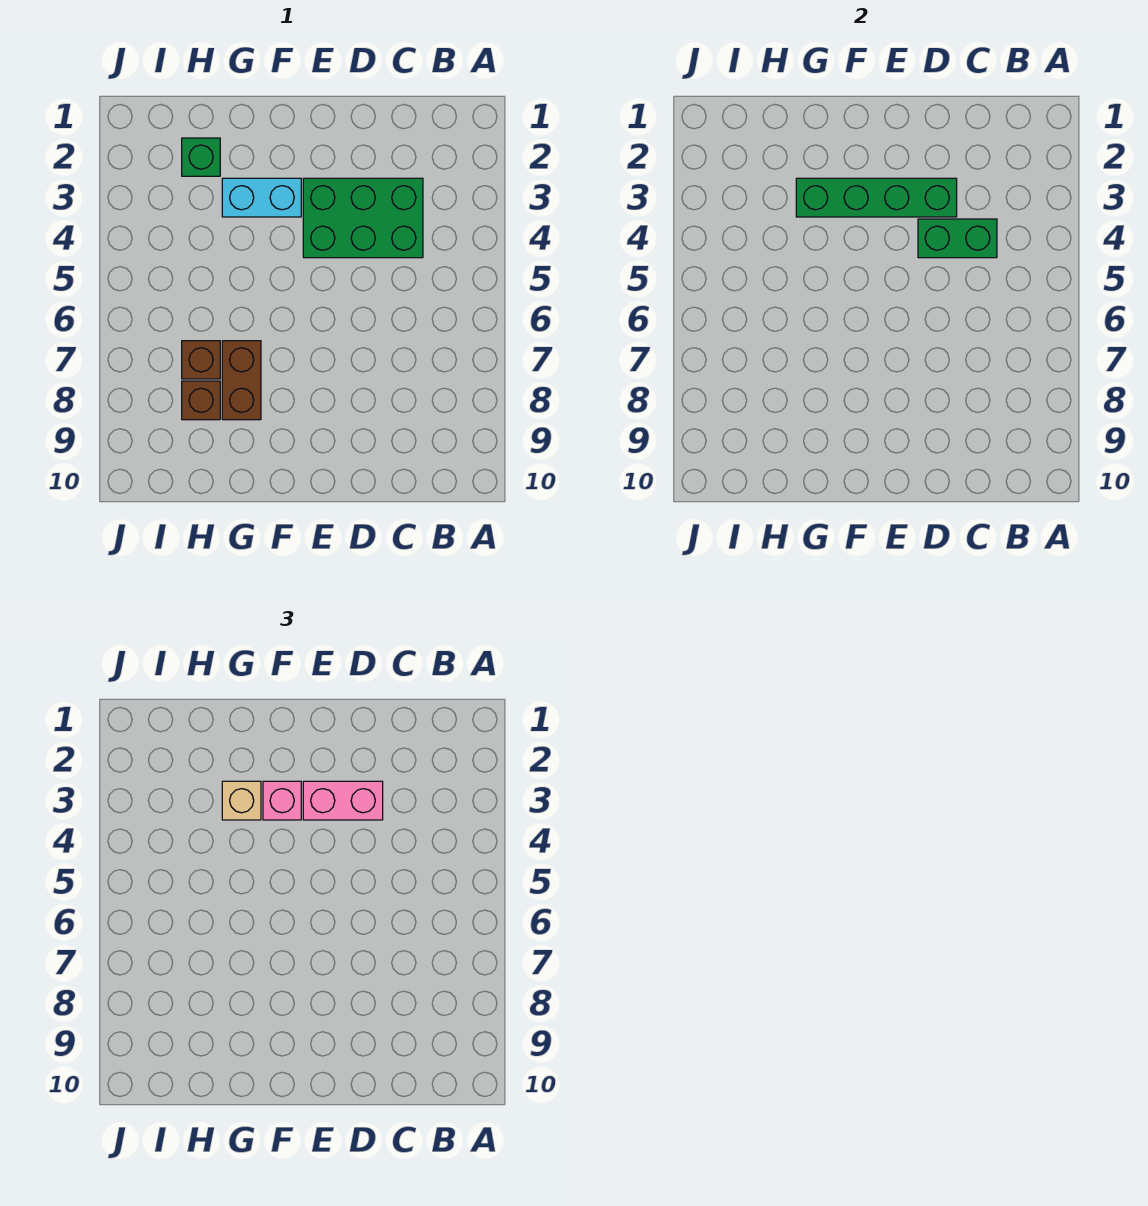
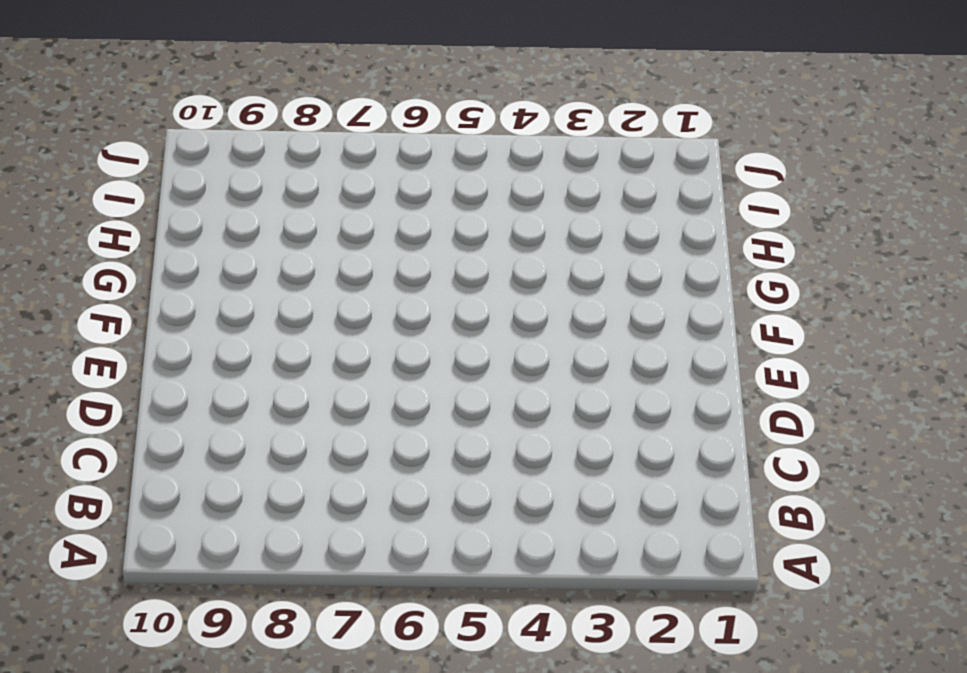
none -> green brick C3:E4 level 1
none -> cyan brick F3:G3 level 1

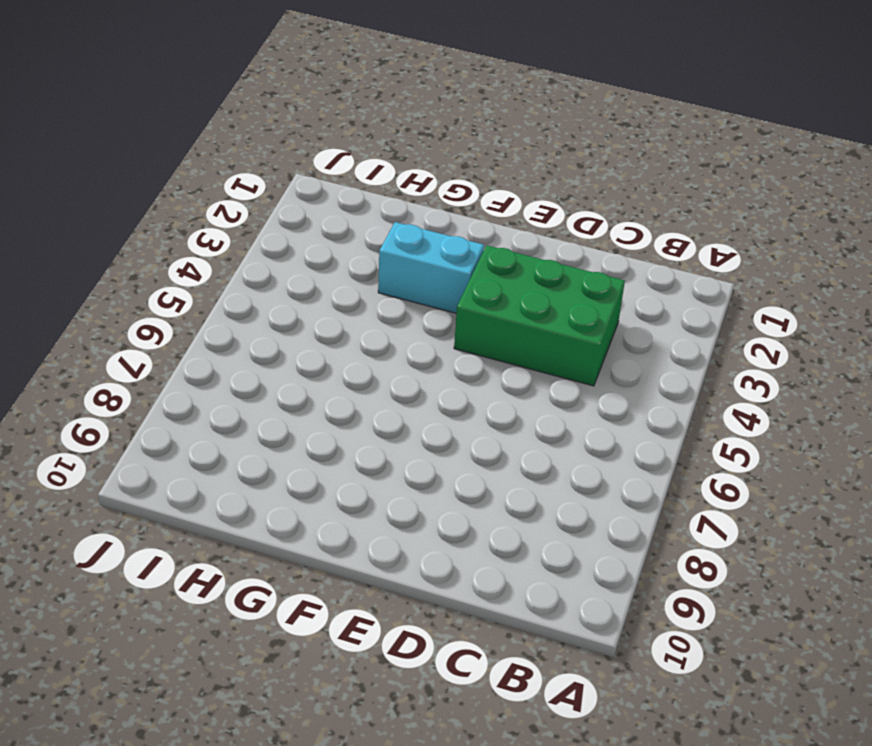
none -> brown brick G7:G8 level 1
none -> green brick H2 level 1

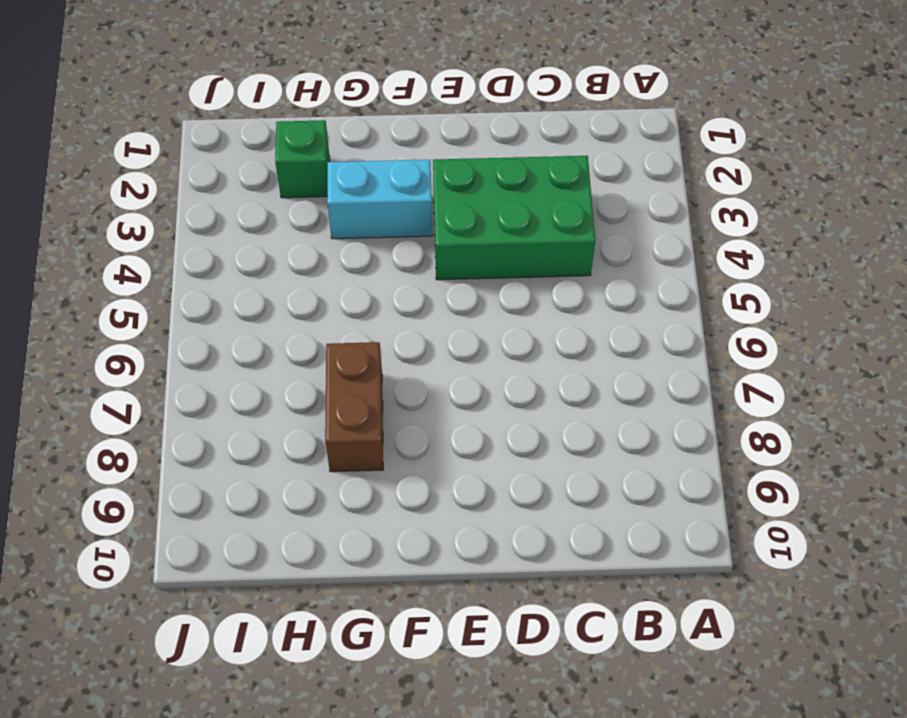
none -> brown brick H7 level 1
none -> brown brick H8 level 1

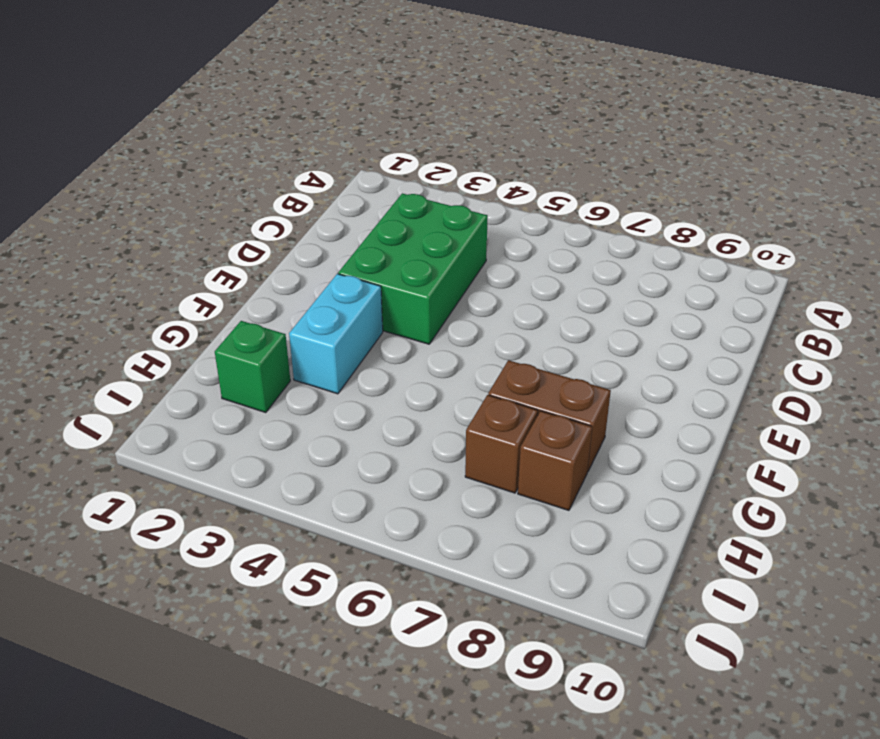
none -> green brick C4:D4 level 2
none -> green brick D3:G3 level 2

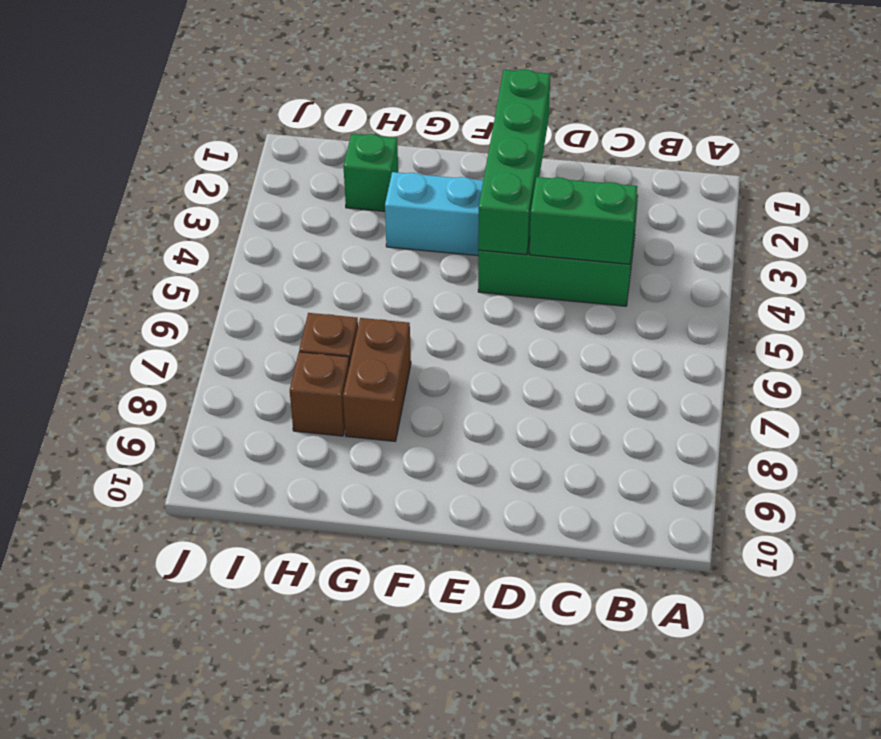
green brick E1:E4 level 2 -> green brick D3:G3 level 2
none -> pink brick D3:E3 level 3
none -> pink brick F3 level 3

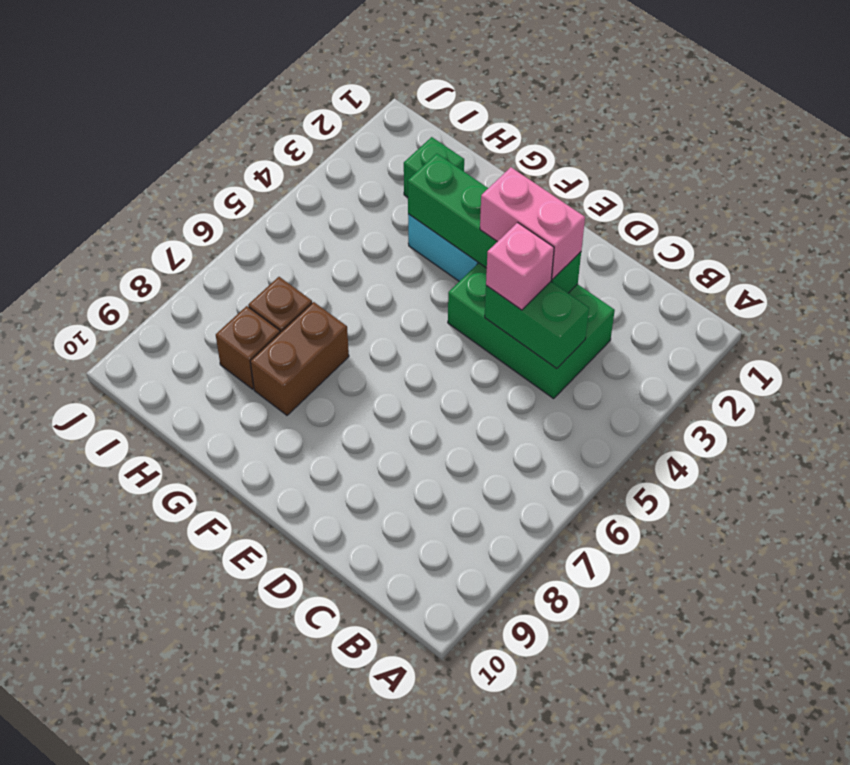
pink brick D4 level 3 -> pink brick F3 level 3
none -> tan brick G3 level 3

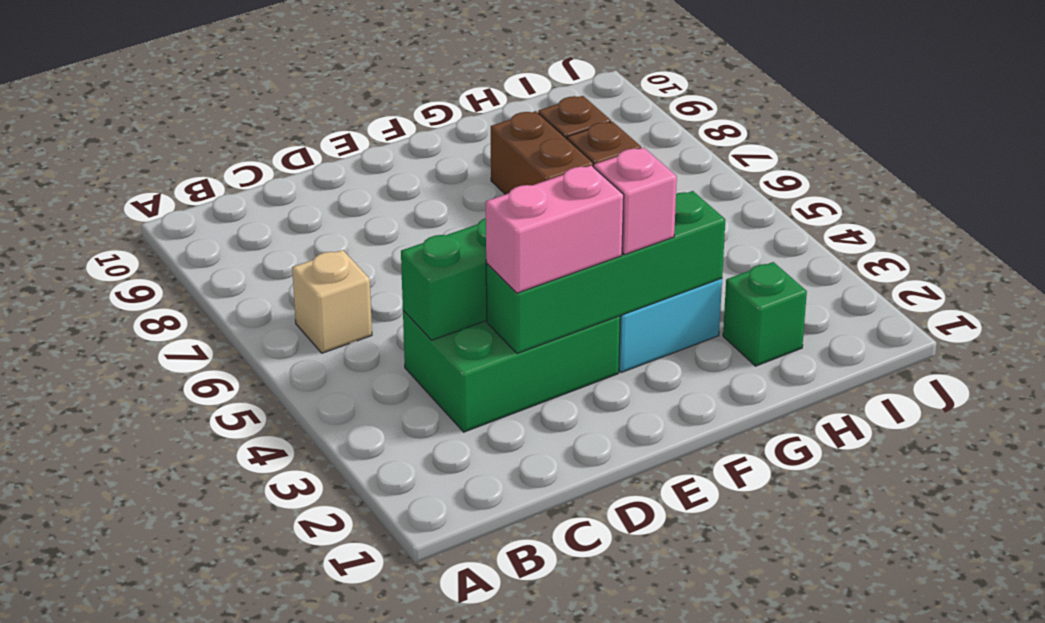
tan brick B6 level 1 -> tan brick G3 level 3

